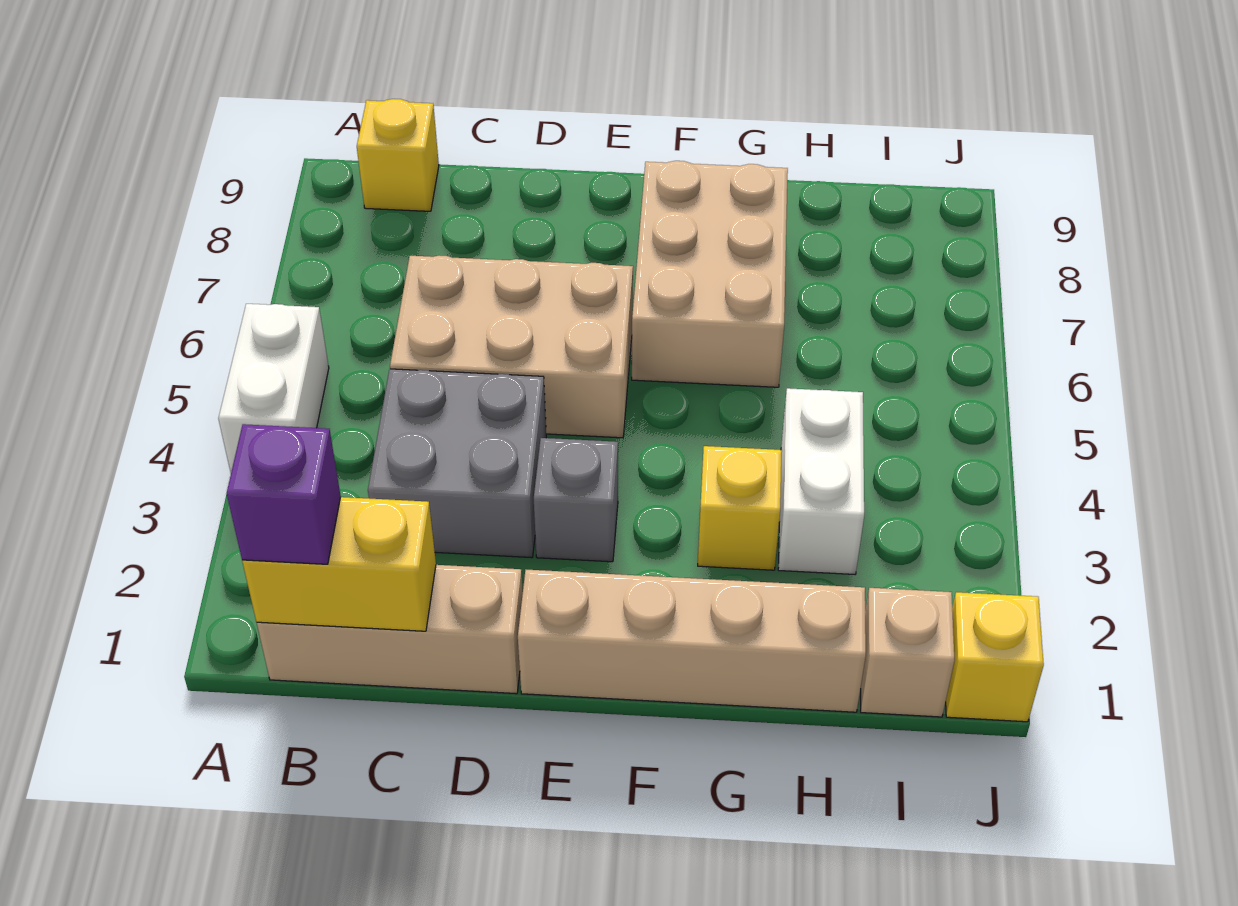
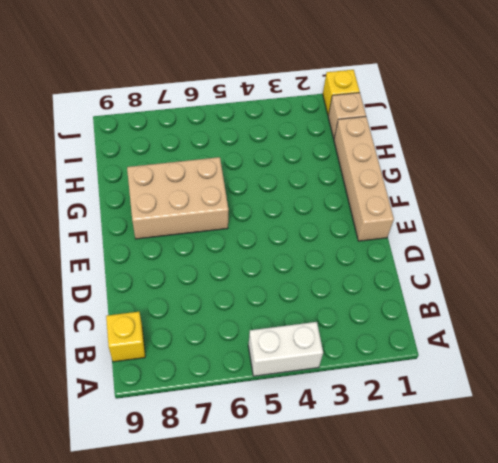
none -> tan brick B1:D1 level 1
none -> grey brick C3:D4 level 1
none -> tan brick C5:E6 level 1

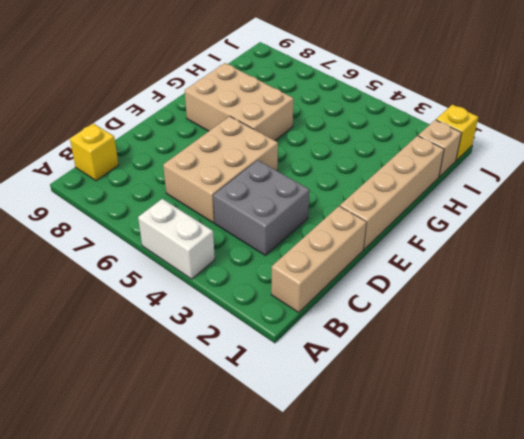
none -> grey brick E3 level 1
none -> yellow brick G3 level 1
none -> white brick H3:H4 level 1

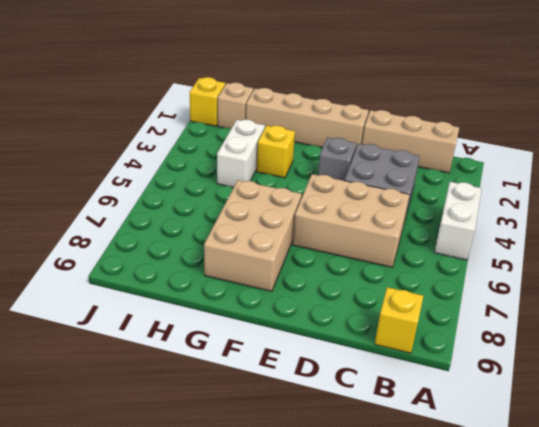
none -> yellow brick B1:C1 level 2
none -> purple brick B1 level 3

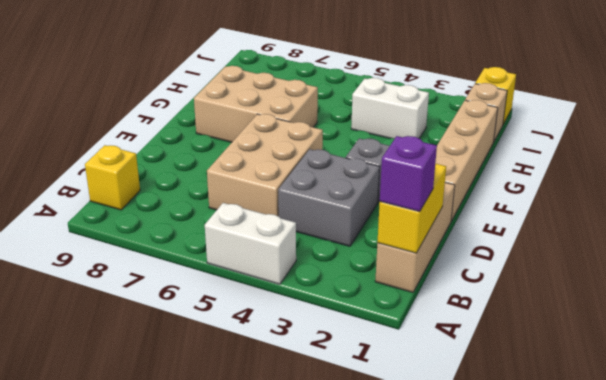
none -> yellow brick G3 level 1

